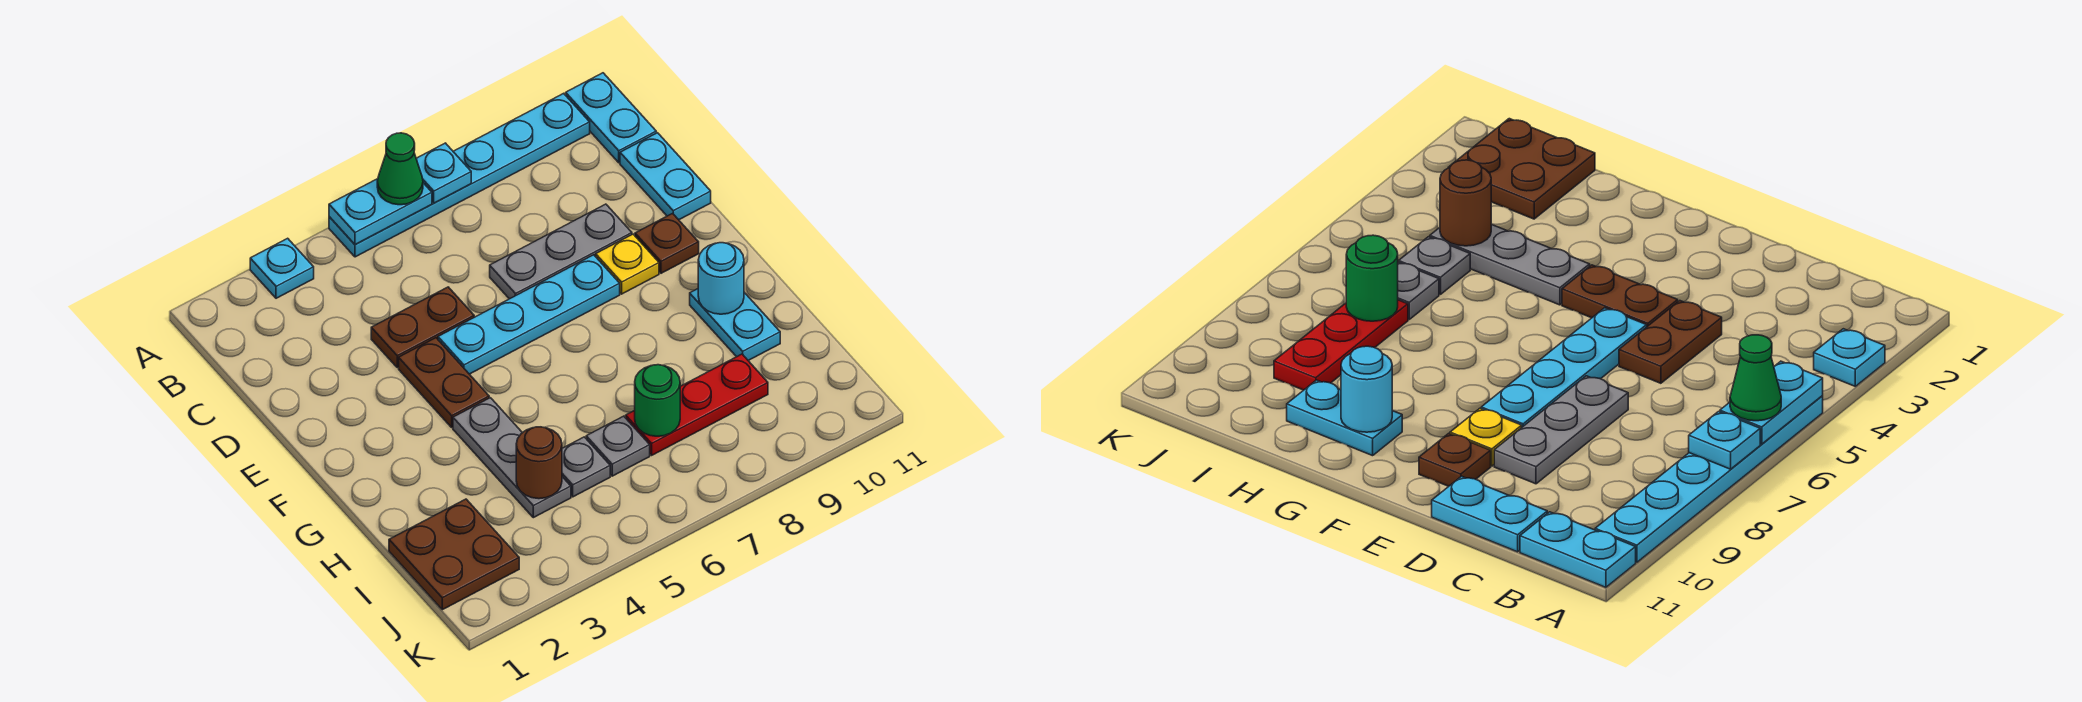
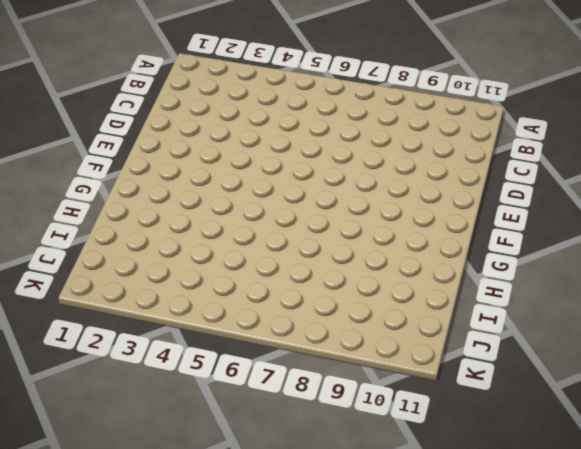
none -> cyan plate A3 level 1
none -> cyan plate A5:A10 level 1
none -> cyan plate A11:B11 level 1

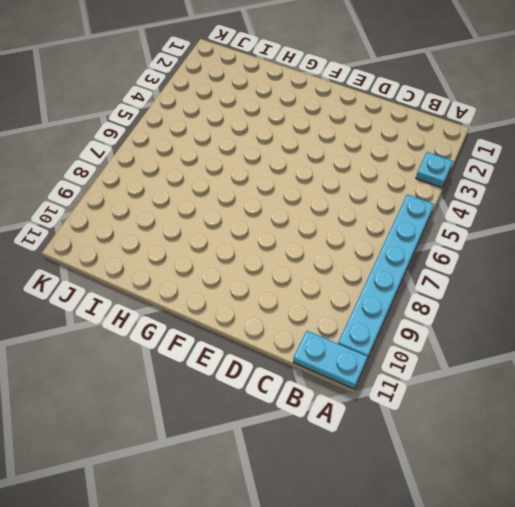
none -> cyan plate C11:D11 level 1
none -> brown plate D4:D5 level 1
none -> grey plate D7:D9 level 1

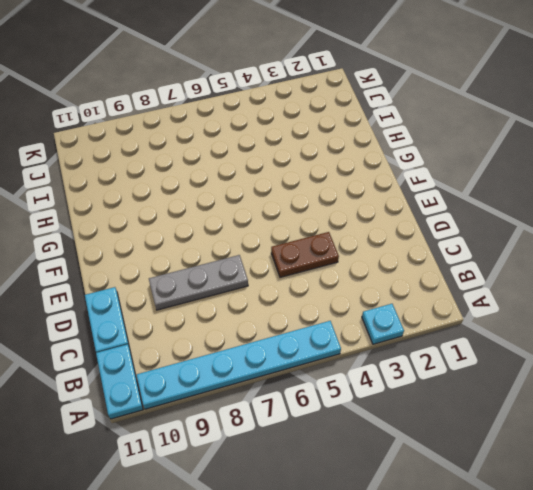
none -> brown plate E4:F4 level 1
none -> cyan plate E5:E8 level 1
none -> yellow plate E9 level 1

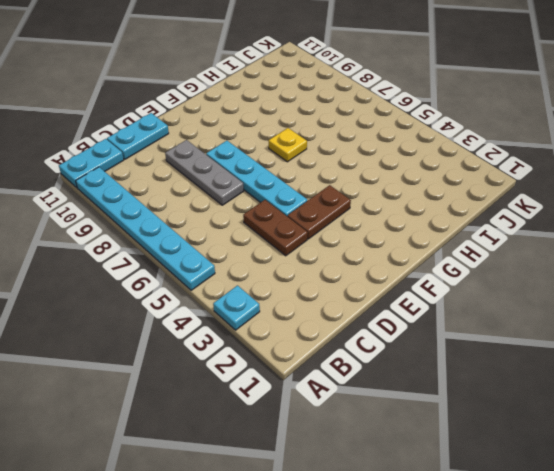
yellow plate G7 level 1 -> yellow plate E9 level 1
none -> brown plate E10 level 1
none -> grey plate G4:I4 level 1
none -> cyan plate G10:H10 level 1

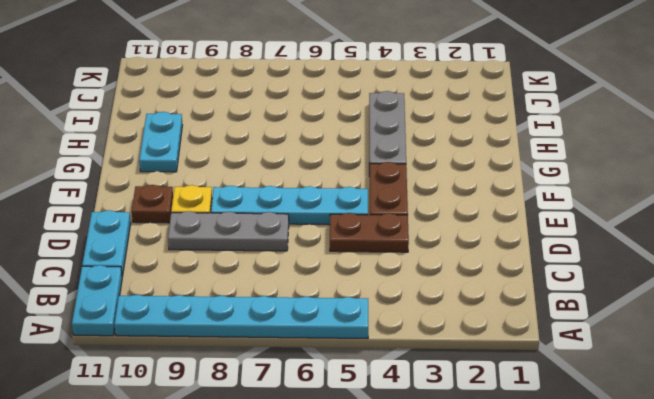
none -> cyan plate A3 level 1
none -> brown plate I1:J2 level 1
none -> grey plate I5 level 1

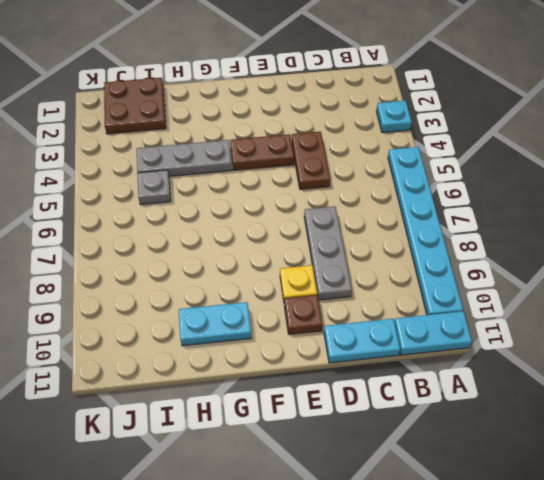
none -> cyan plate E5:E8 level 1
none -> grey plate I6 level 1
none -> red plate I7:I9 level 1

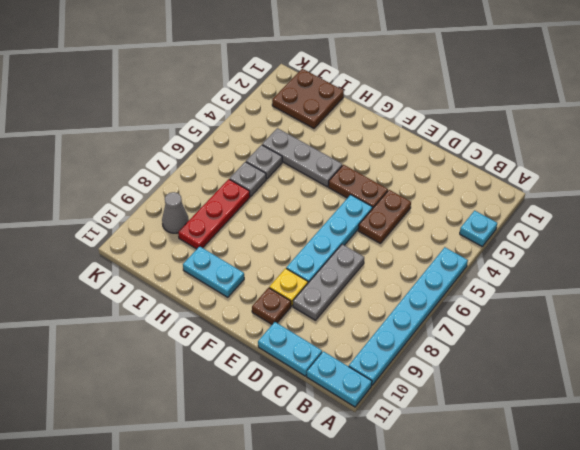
grey cone J9 level 1 -> none
none -> cyan plate A5:A6 level 2
none -> cyan plate A7 level 2
none -> cyan round brick G10 level 2

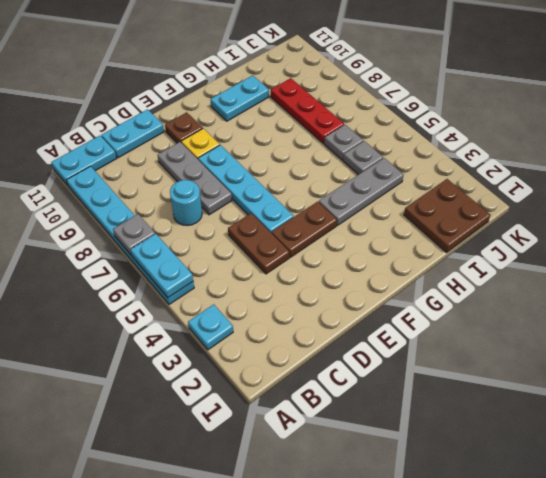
grey plate A7 level 2 -> cyan plate A7 level 2
cyan round brick C7 level 1 -> cyan round brick G10 level 2
none -> brown round brick I4 level 2
none -> green round brick I7 level 2
none -> green cone A6 level 3

